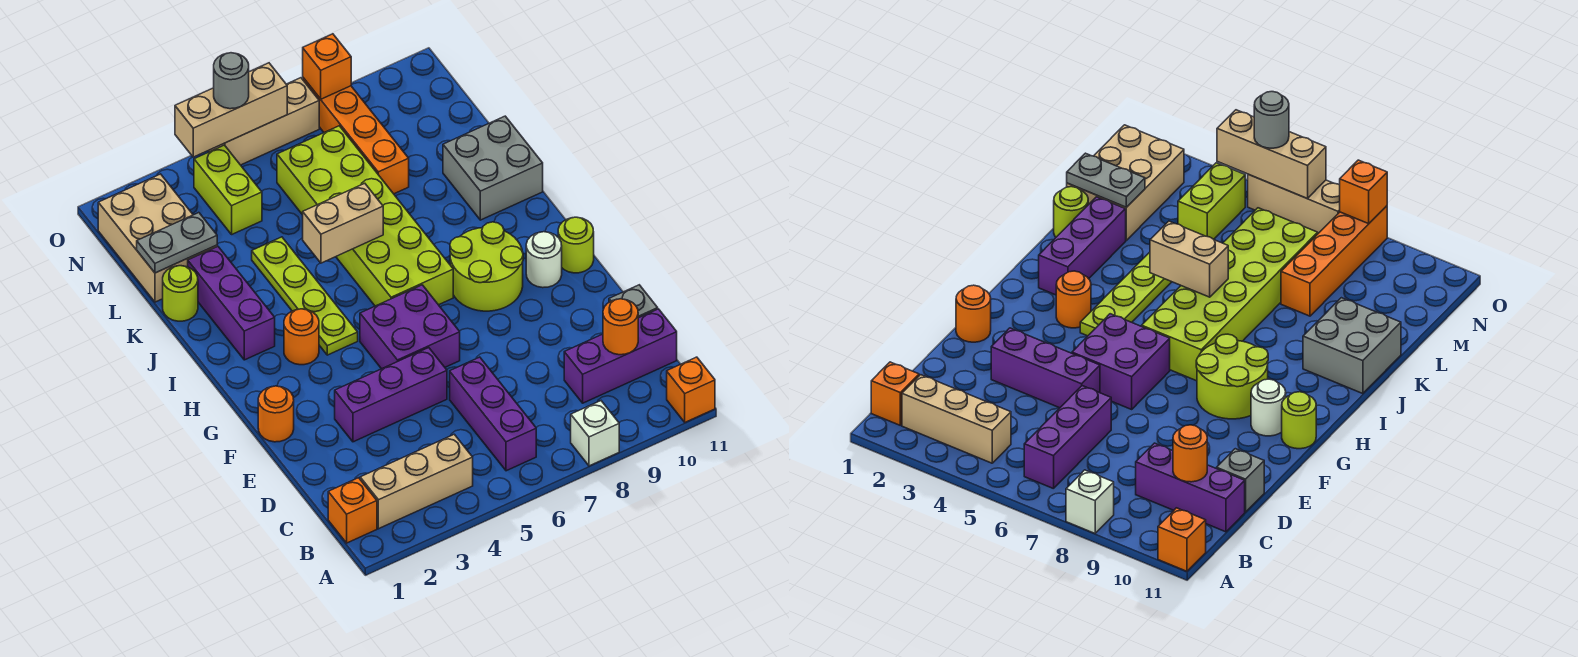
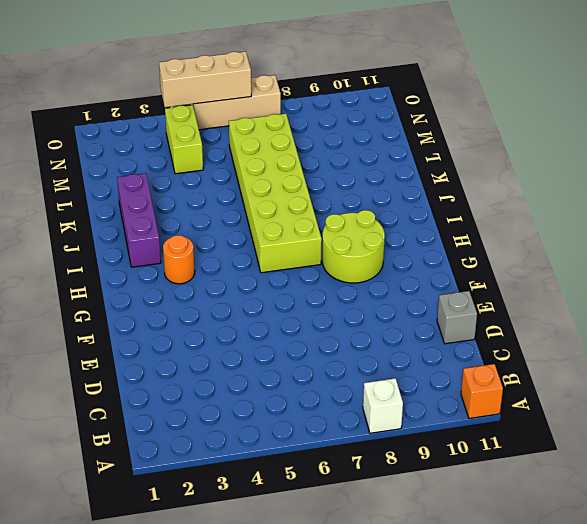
none -> orange brick B1 level 1
none -> tan brick B2:B4 level 1
none -> purple brick B6:D6 level 1

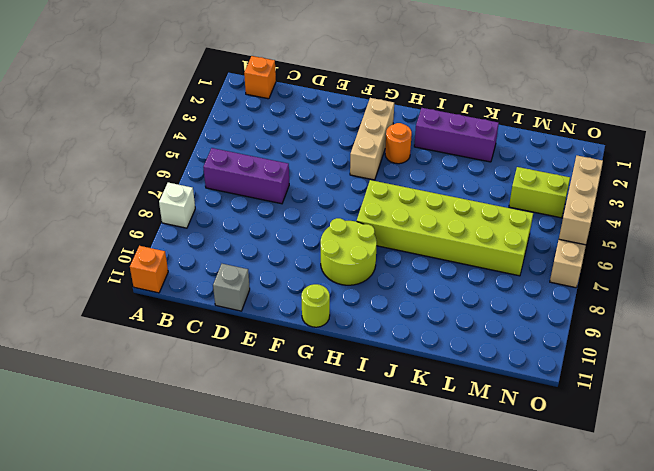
tan brick G2:G4 level 1 -> tan brick B2:B4 level 1
none -> purple brick C9:C11 level 1
none -> purple brick E3:E5 level 1
none -> orange round brick F1 level 1

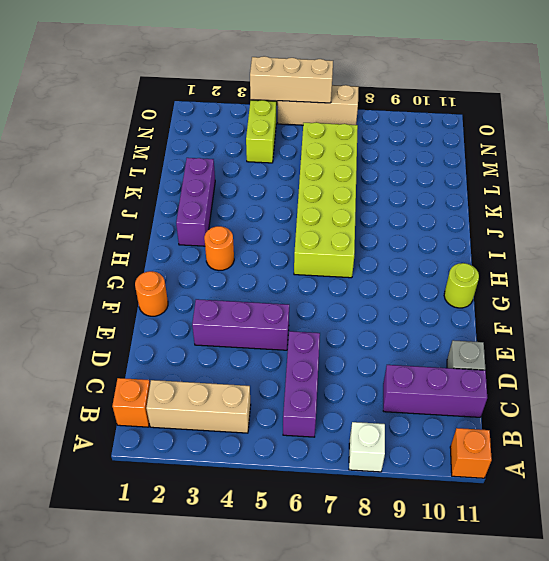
none -> purple brick F5:G6 level 1
none -> lime round brick G8:H9 level 1
none -> white round brick G10 level 1

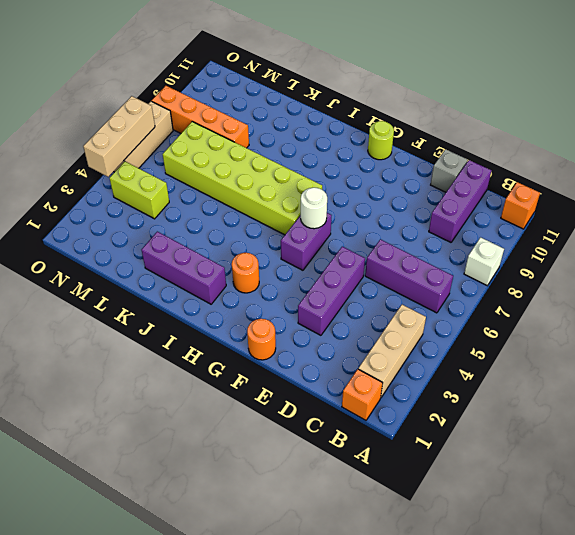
purple brick G5:G6 level 1 -> purple brick F5:G6 level 1
white round brick G6 level 2 -> white round brick G10 level 1
none -> lime round brick G8:H9 level 1
none -> lime plate H4:K4 level 1
none -> grey brick J10:K11 level 1

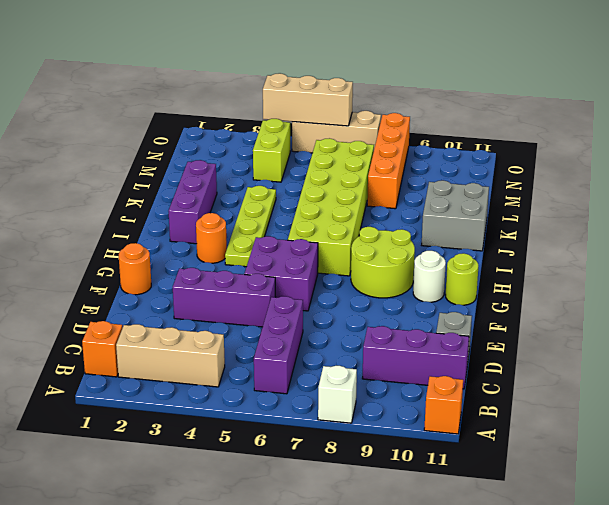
none -> lime round brick K1 level 1
none -> tan brick L1:N2 level 1
none -> orange round brick C10 level 2

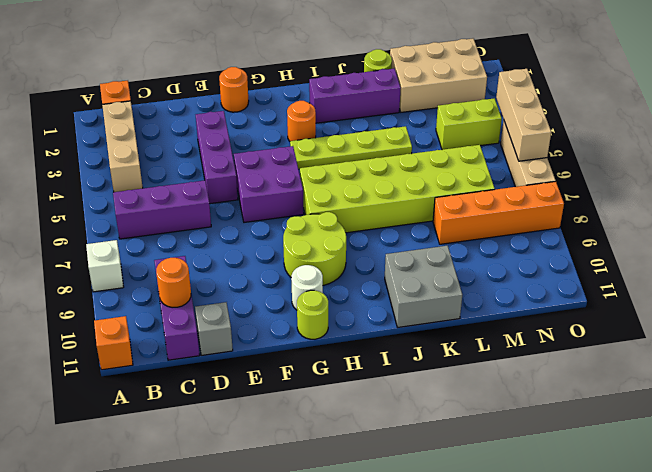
none -> tan brick J5:J6 level 2
none -> grey plate L1:L2 level 2
none -> orange brick O8 level 2

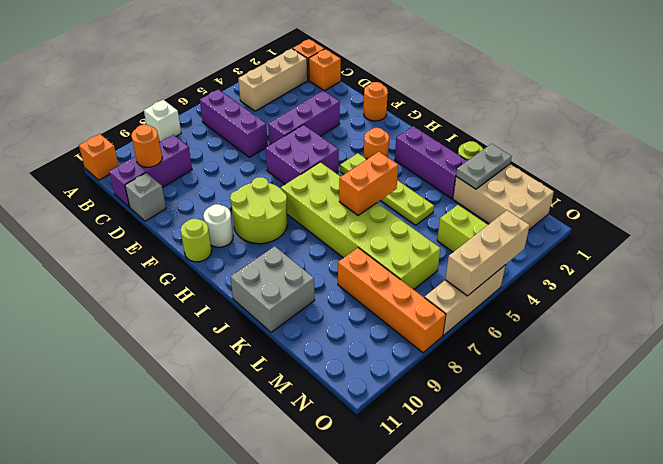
orange brick C1 level 1 -> orange brick O8 level 2
orange brick J5:J6 level 2 -> tan brick J5:J6 level 2
none -> grey round brick O5 level 3

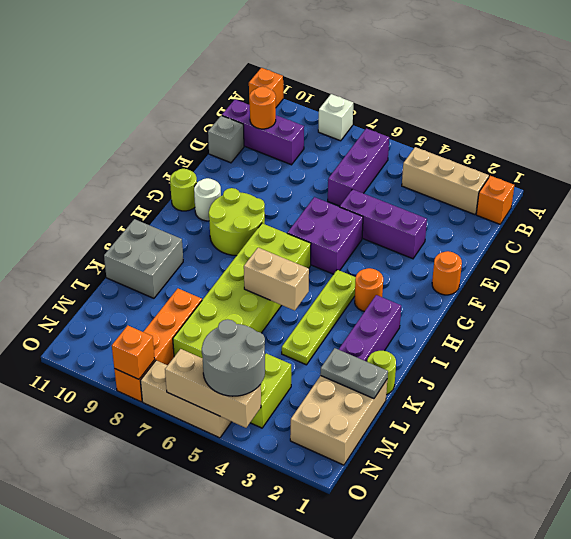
grey round brick N4:O5 level 3 -> grey round brick O5 level 3

